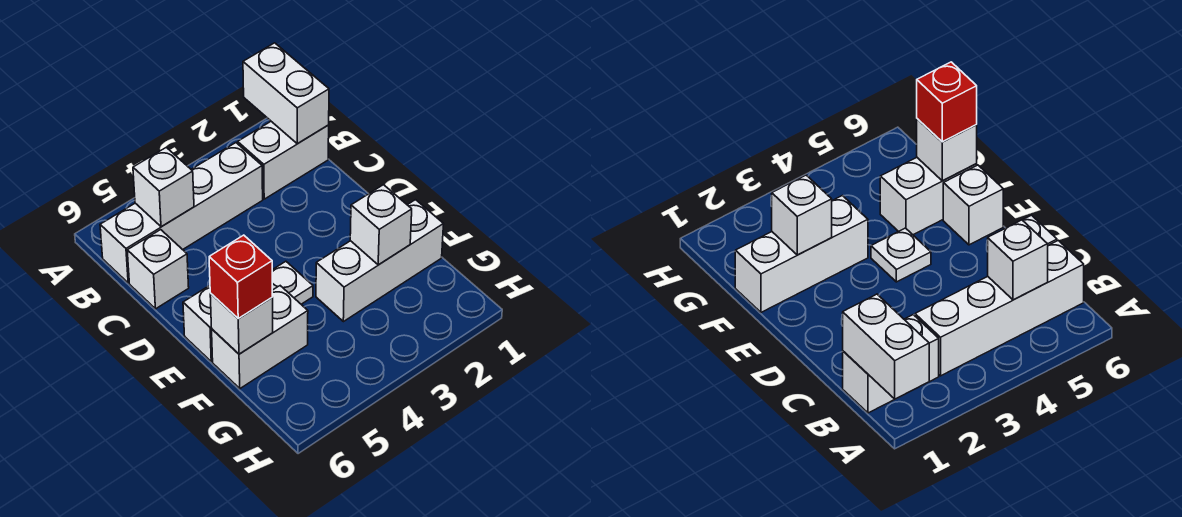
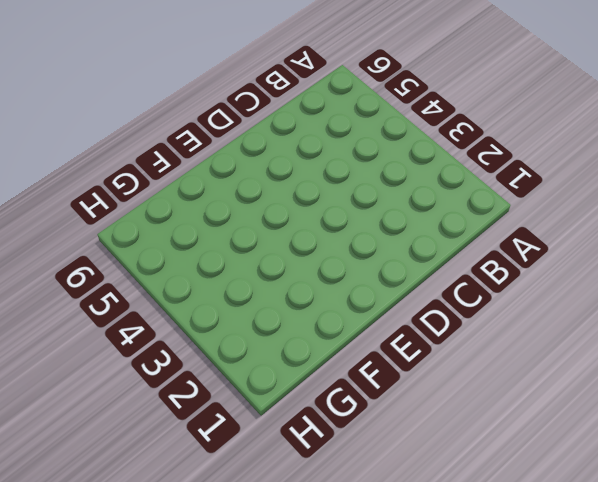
none -> white brick B1:B2 level 1
none -> white brick B3:B6 level 1
none -> white brick C6 level 1

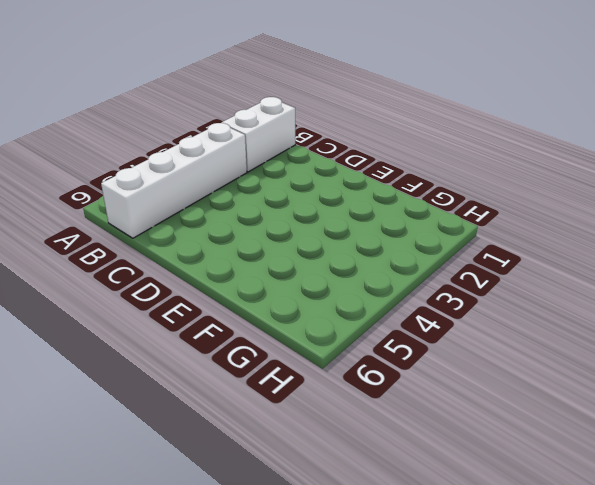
none -> white brick C6 level 1
none -> white plate E4 level 1
none -> white brick E6 level 1

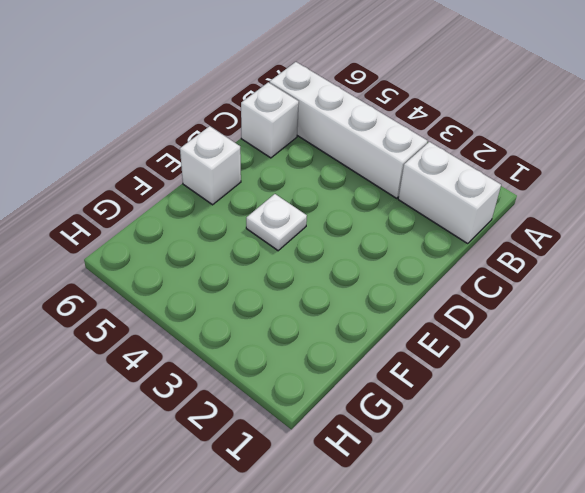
none -> white brick F1:F3 level 1
none -> white brick F5:F6 level 1
none -> white brick A1:B1 level 2

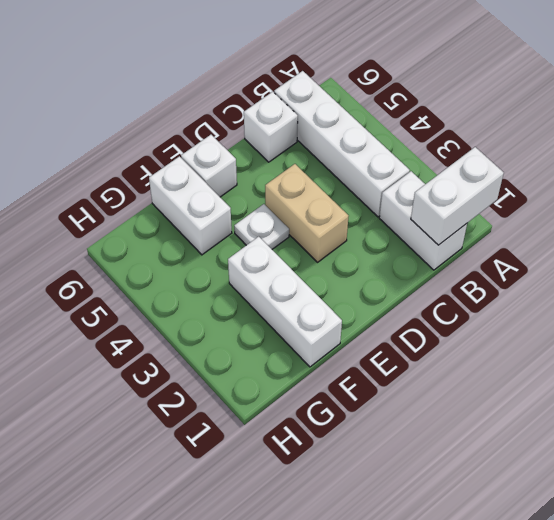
tan brick D3:D4 level 1 -> none
none -> white brick B5 level 2
none -> white brick F2 level 2
none -> white brick F6 level 2

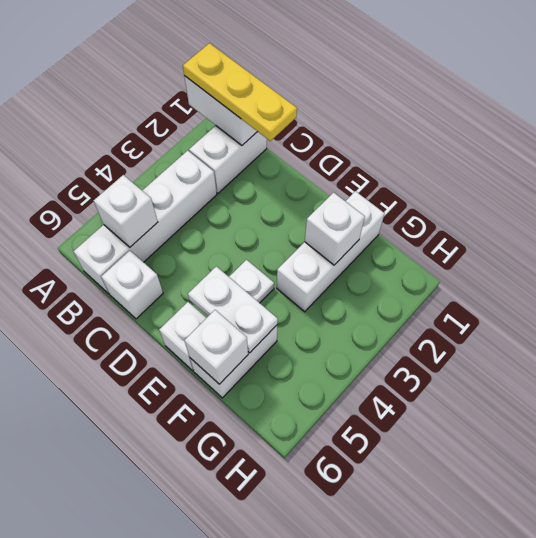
yellow plate A1:C1 level 3 -> none
white plate E5:F5 level 2 -> none
none -> red brick F6 level 3

